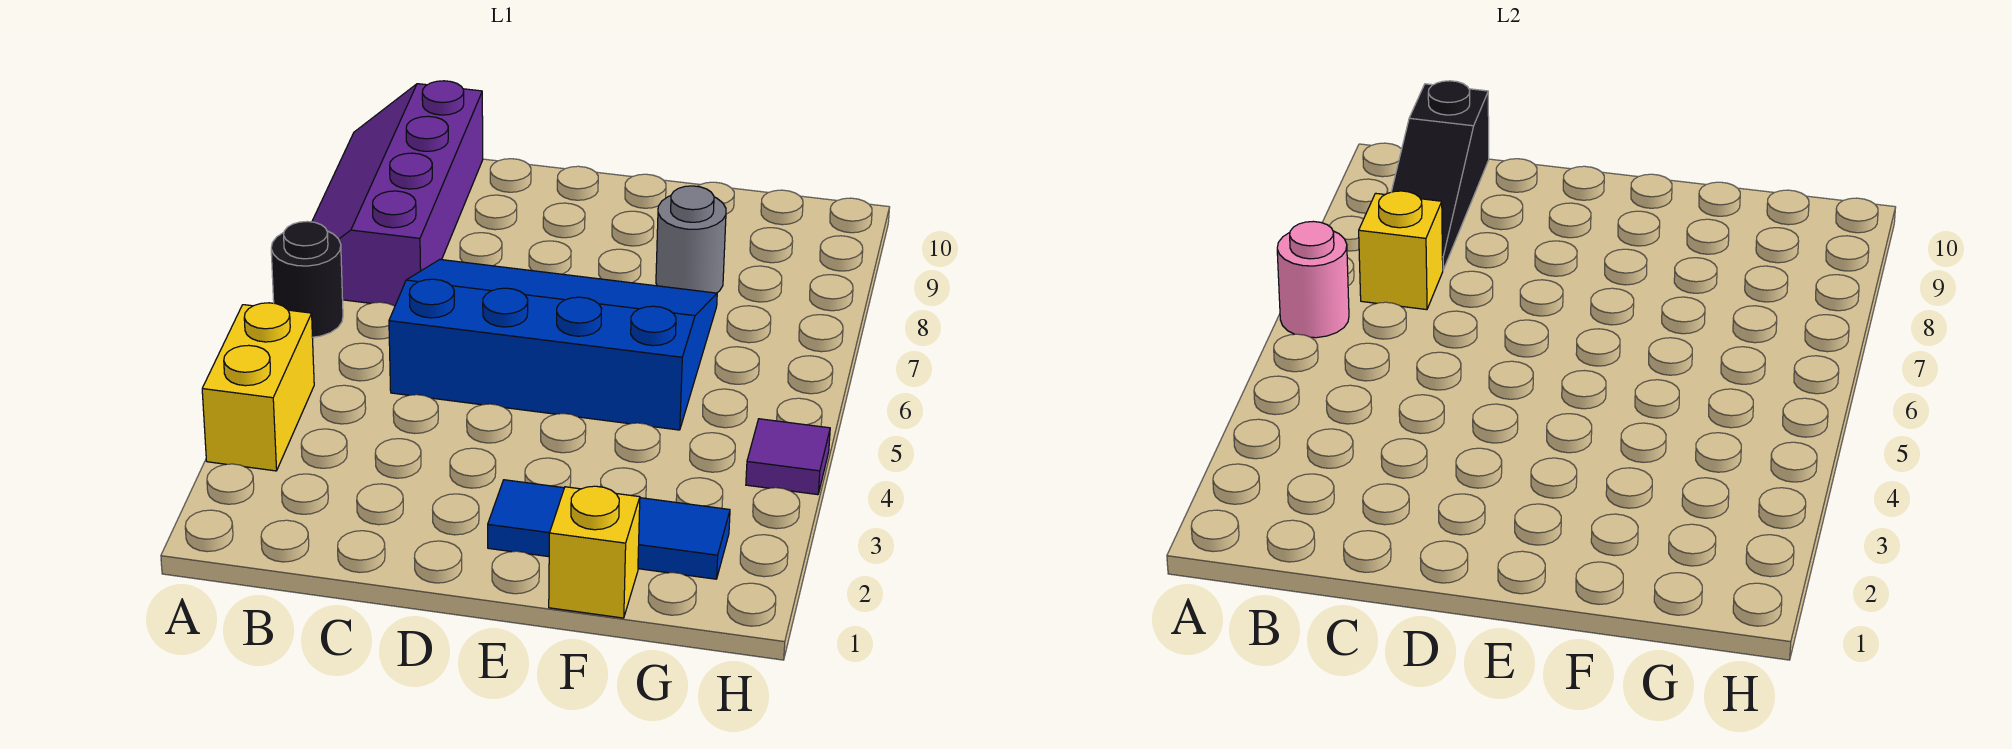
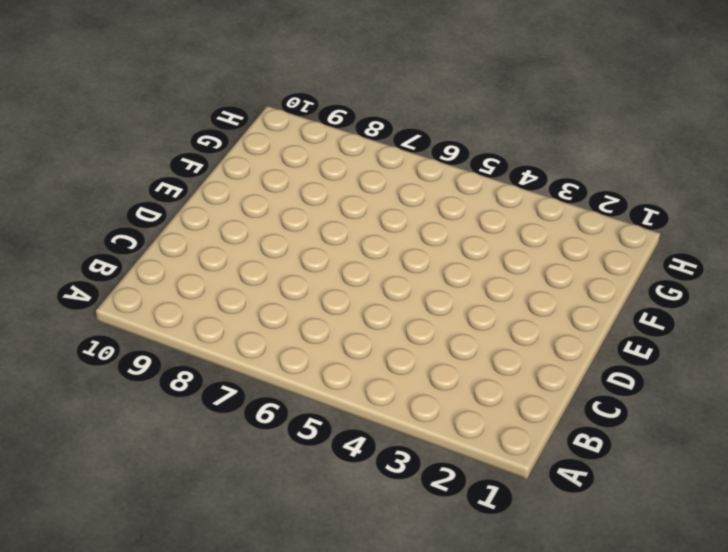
none -> yellow brick A3:A4 level 1
none -> black round brick A6 level 1

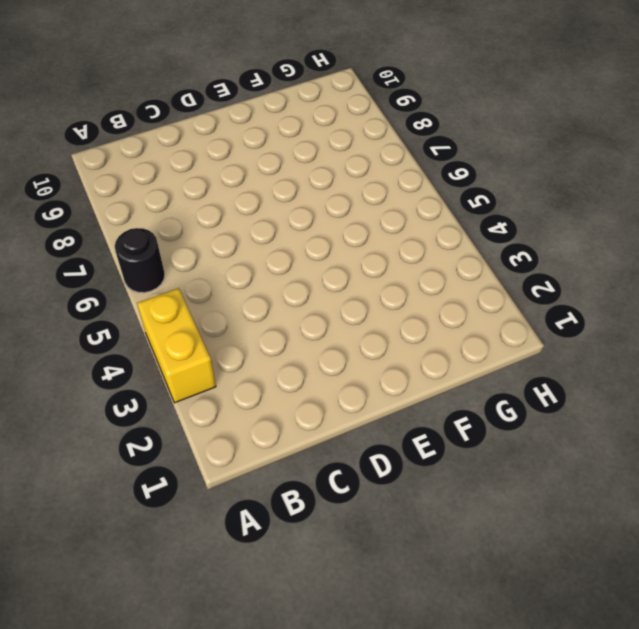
none -> purple slope A7:B10 level 1 top B
none -> blue slope C5:F7 level 1 top 5

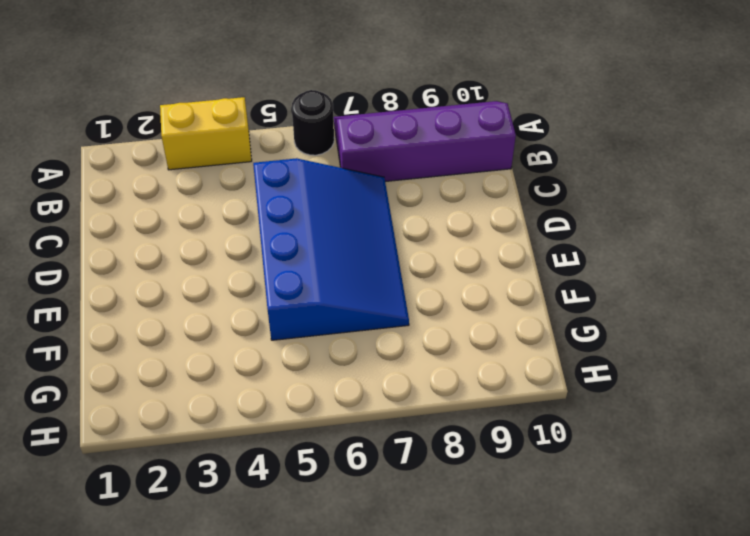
none -> blue tile E2:G2 level 1
none -> yellow brick F1 level 1

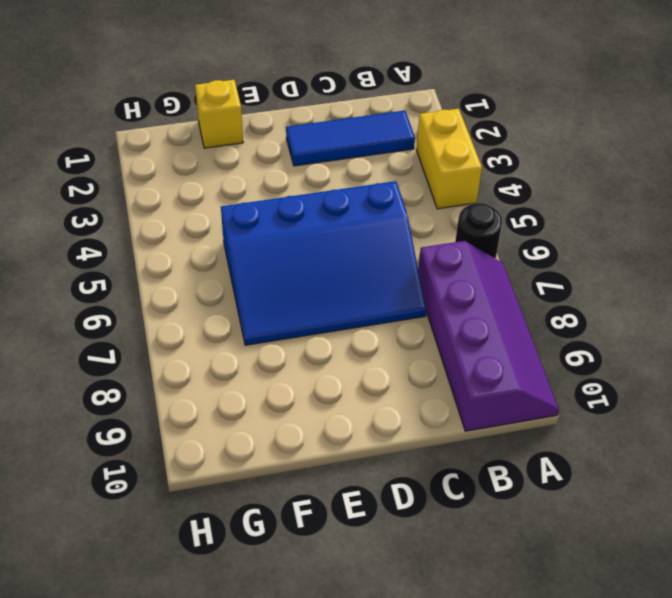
blue tile B2:D2 level 1 -> blue tile E2:G2 level 1
none -> grey round brick F8 level 1
none -> purple tile H4 level 1

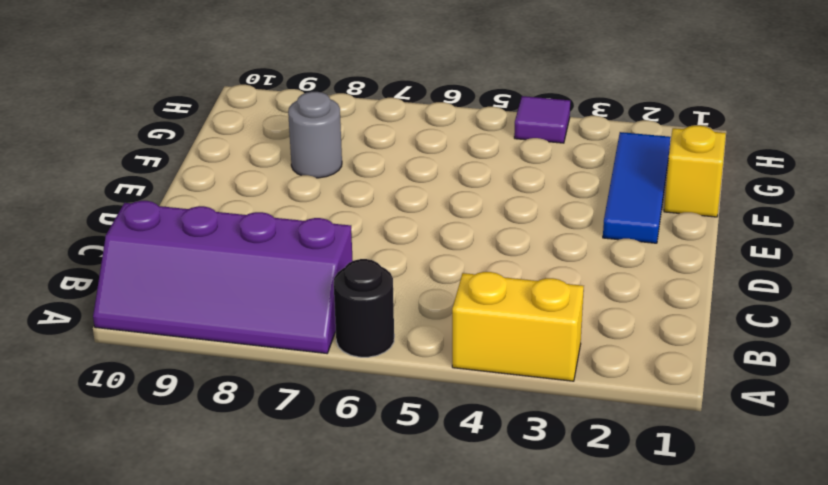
none -> blue slope C5:F7 level 1 top 5
none -> pink round brick A6 level 2

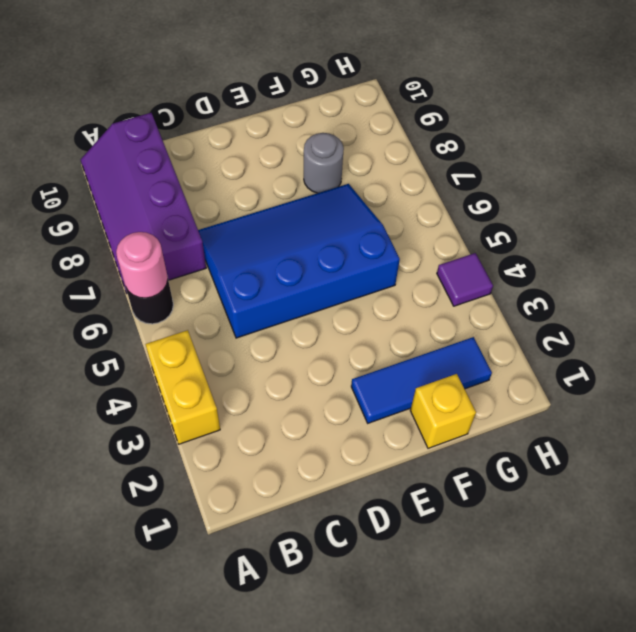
none -> yellow brick B7 level 2
none -> black slope B8:B10 level 2 top 10

